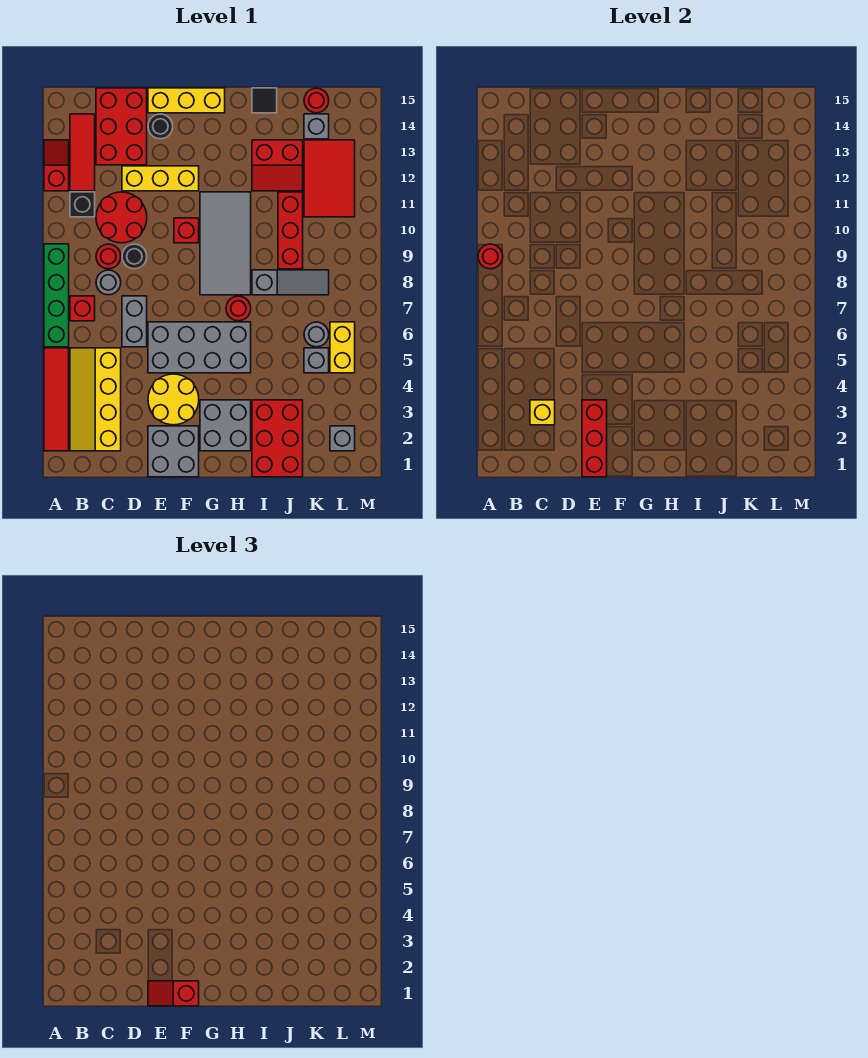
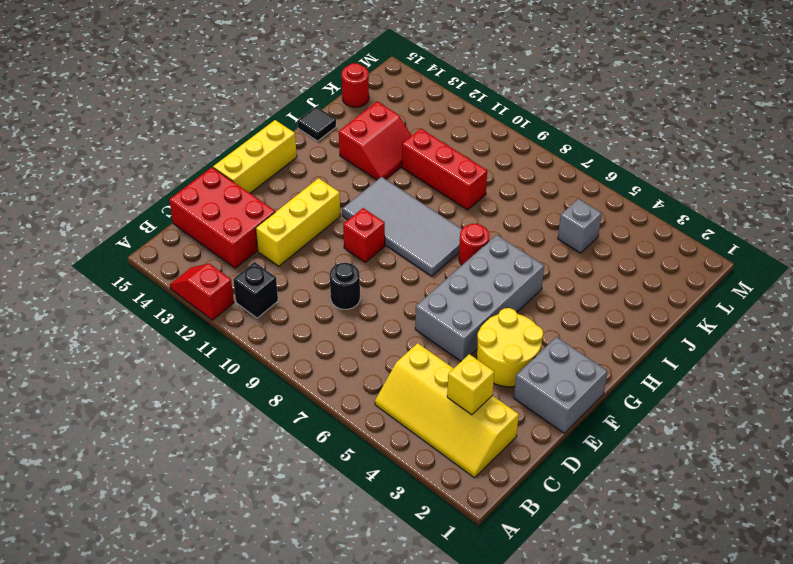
none -> red tile A2:A5 level 1
none -> green brick A6:A9 level 1
none -> red brick B7 level 1
none -> red tile B12:B14 level 1

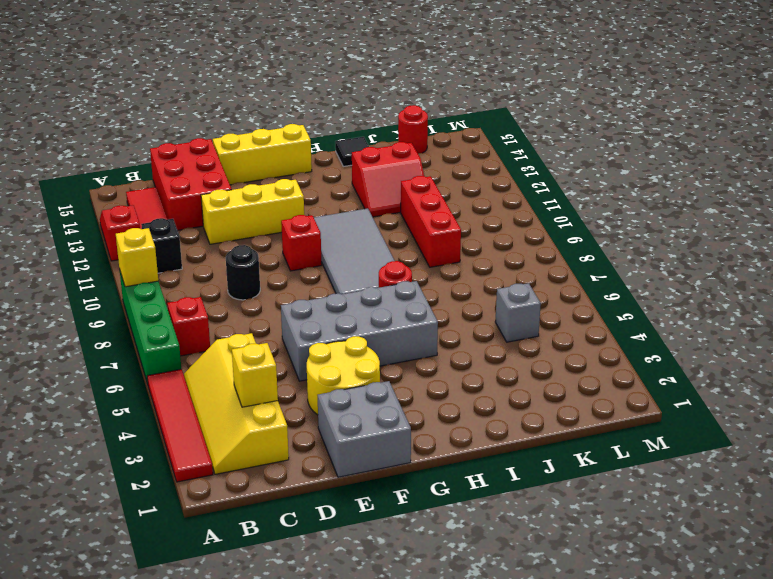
yellow brick A9 level 2 -> red round brick A9 level 2
none -> grey round brick C8 level 1
none -> red round brick C9 level 1
none -> red round brick C10:D11 level 1
none -> grey brick D6:D7 level 1

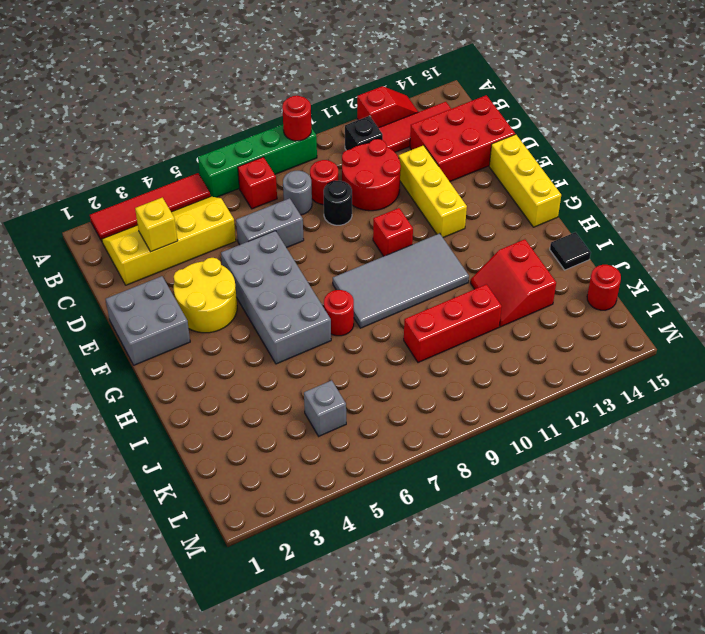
none -> black round brick E14 level 1
none -> grey brick G2:H3 level 1
none -> red brick I1:J3 level 1
none -> grey slope I8:K8 level 1 top I

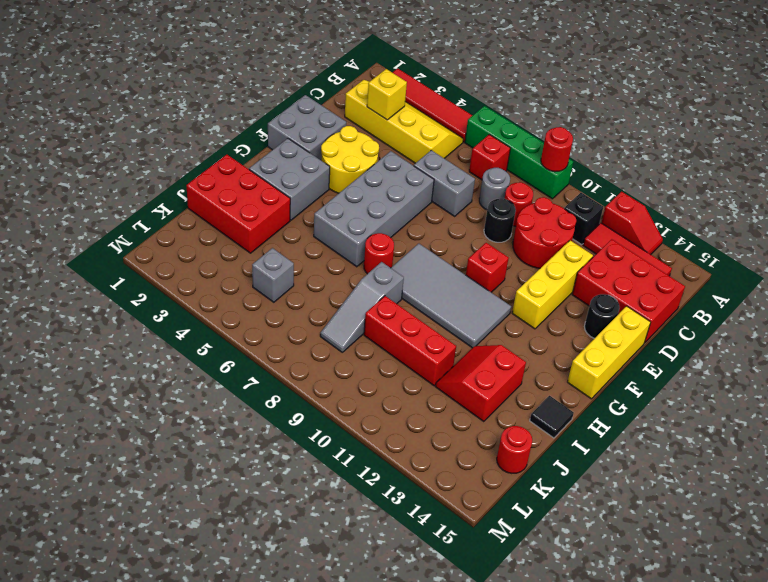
none -> grey round brick K6 level 1
none -> red tile K11:L13 level 1
none -> grey brick K14 level 1
none -> grey brick L2 level 1

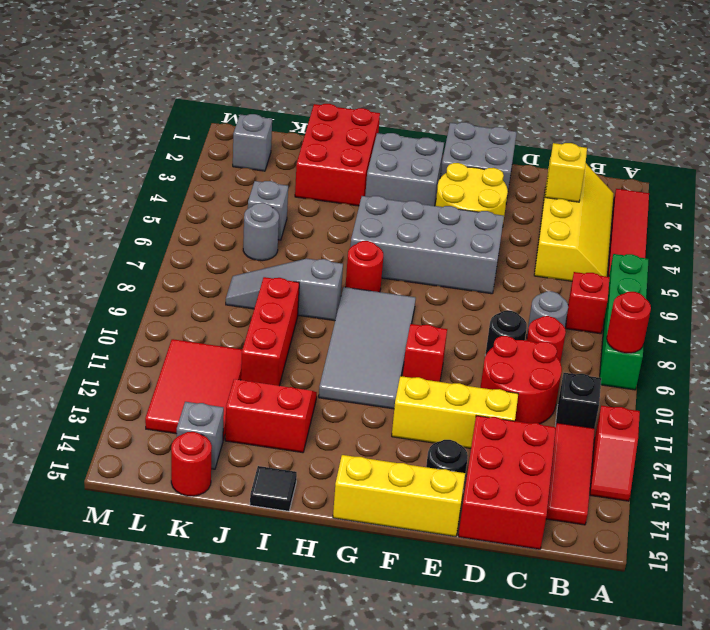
none -> grey brick D6:D7 level 1
none -> yellow brick L5:L6 level 1
none -> red brick E1:E3 level 2
none -> red slope E1:F1 level 3 top F

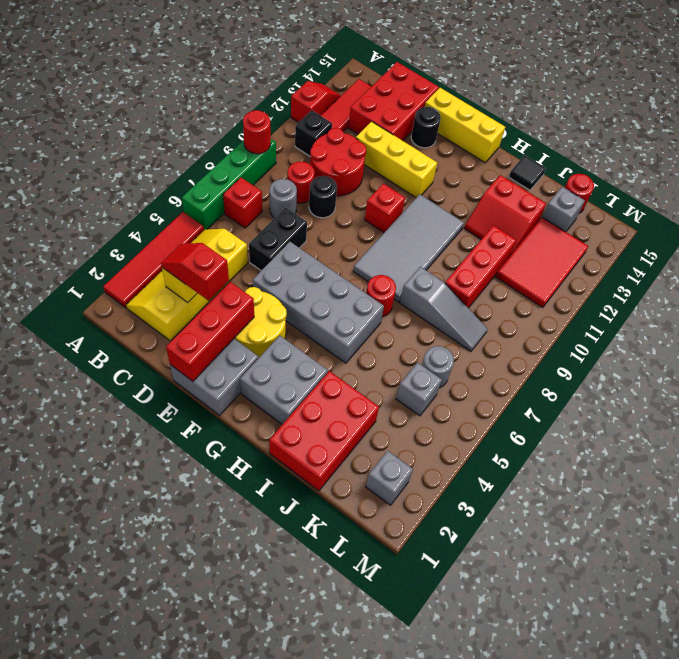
red slope C3:D3 level 3 top D -> red slope E1:F1 level 3 top F
black brick D6:D7 level 1 -> grey brick D6:D7 level 1
none -> yellow brick L5:L6 level 1

